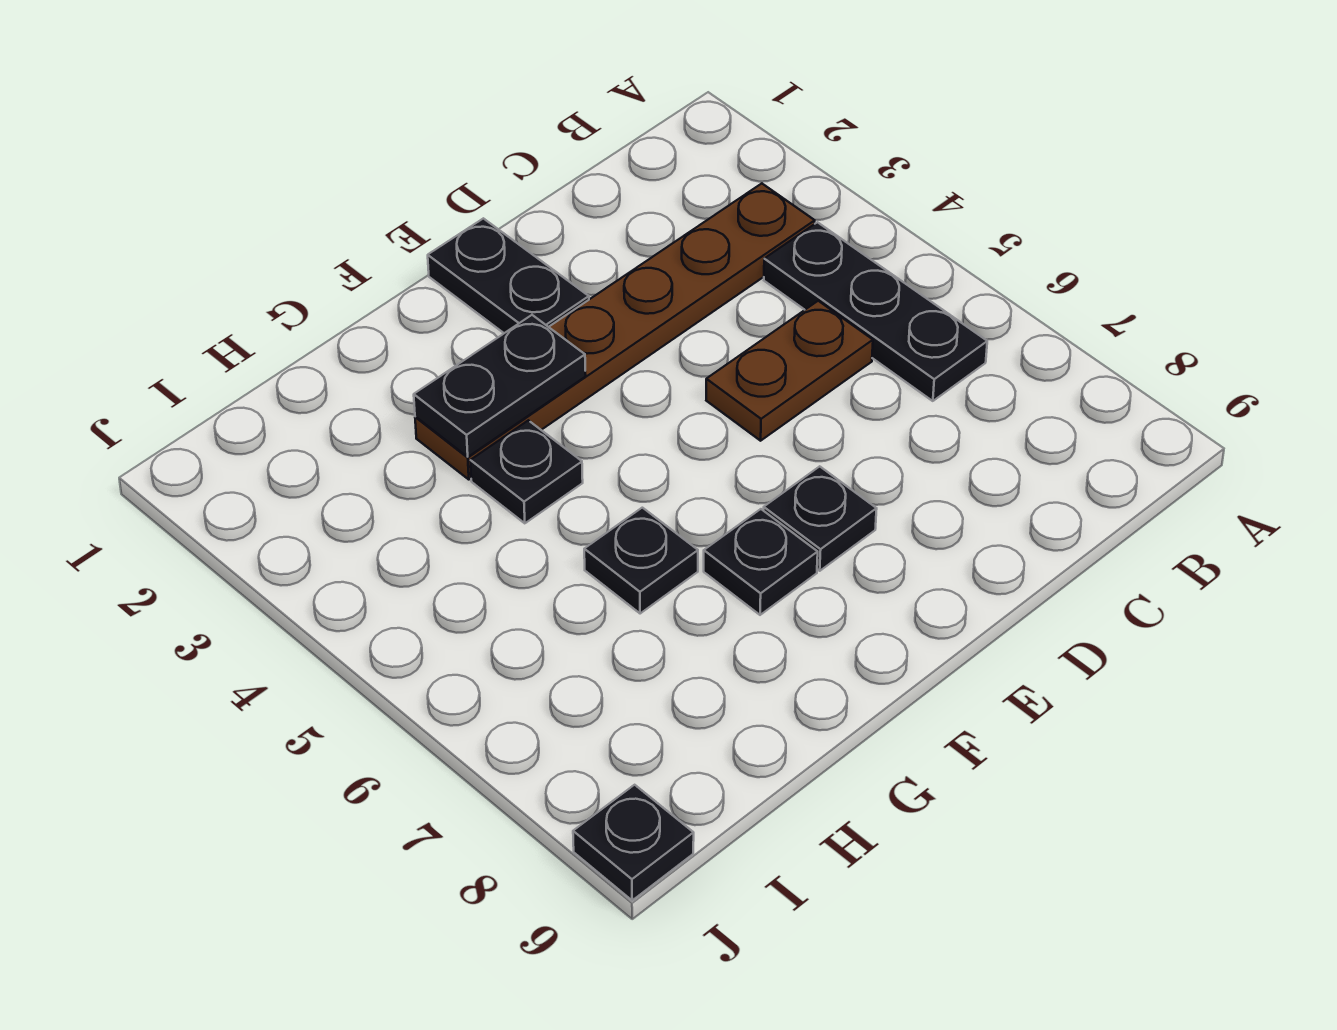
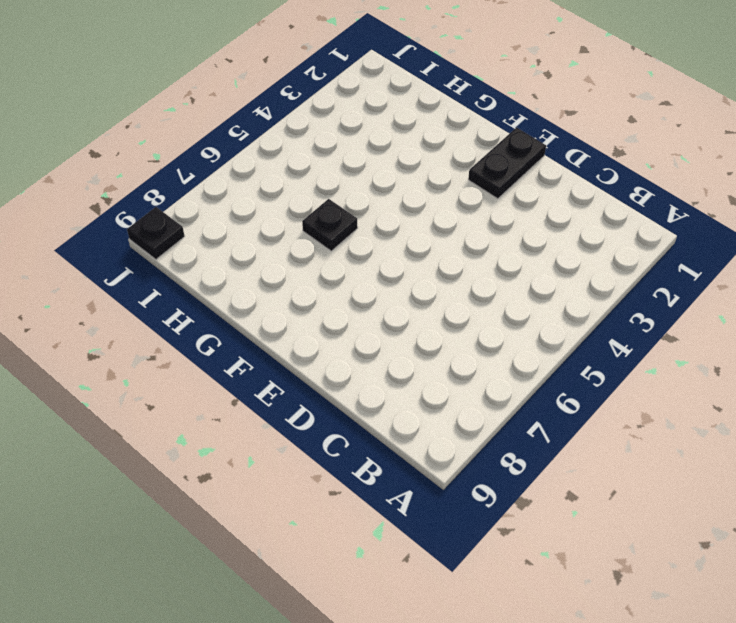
none -> brown plate B3:G3 level 1
none -> black plate B4:B6 level 1

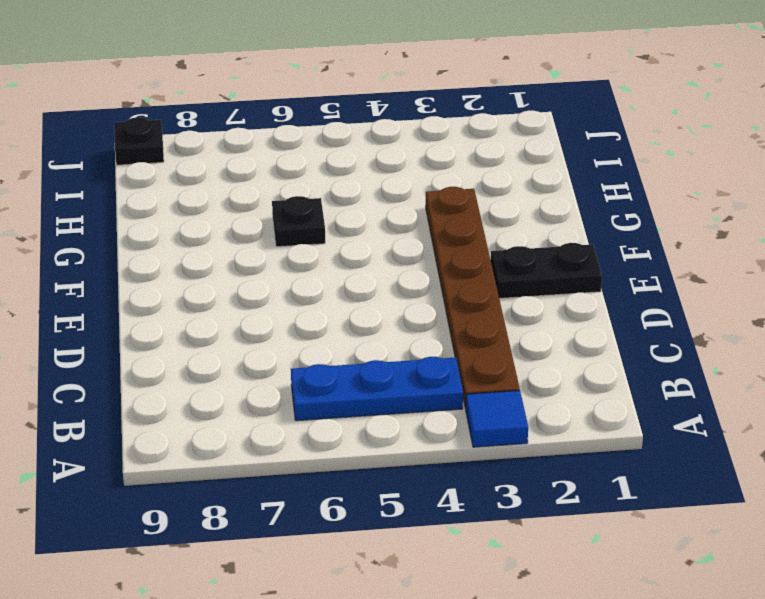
blue tile A3 level 1 -> none
blue plate B4:B6 level 1 -> black plate B4:B6 level 1
none -> brown plate C5:D5 level 1
none -> black plate E7 level 1

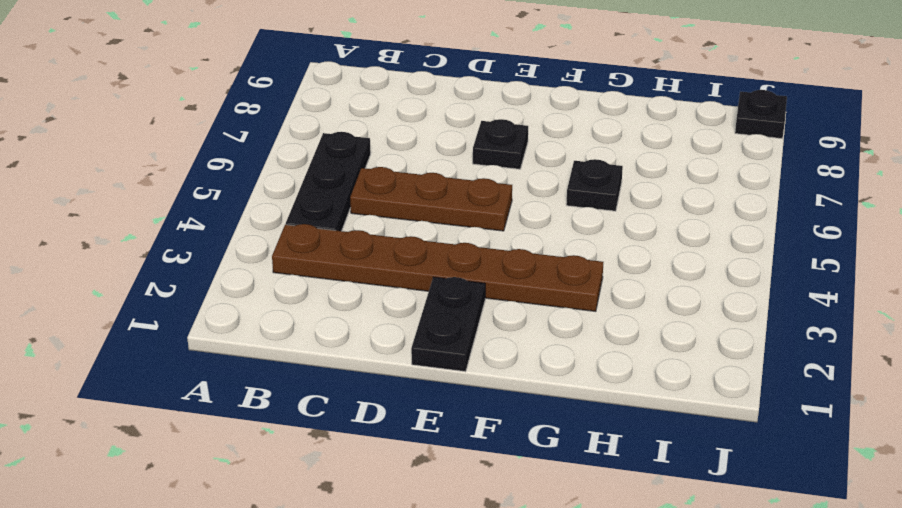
brown plate C5:E5 level 1 -> brown plate C5:D5 level 1
none -> black plate F7 level 1
none -> black plate G4 level 1

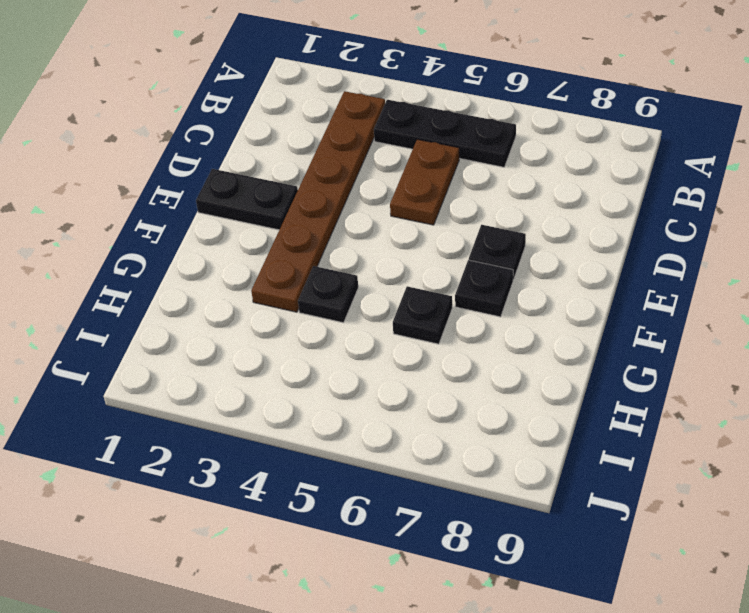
none -> black plate J9 level 1
none -> black plate F3:G3 level 2

